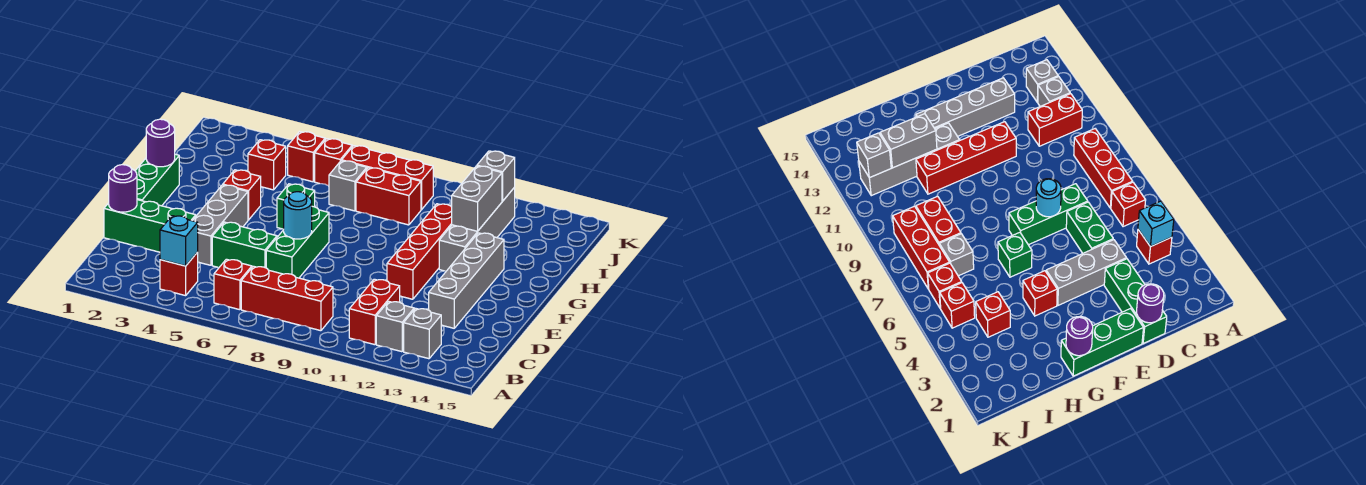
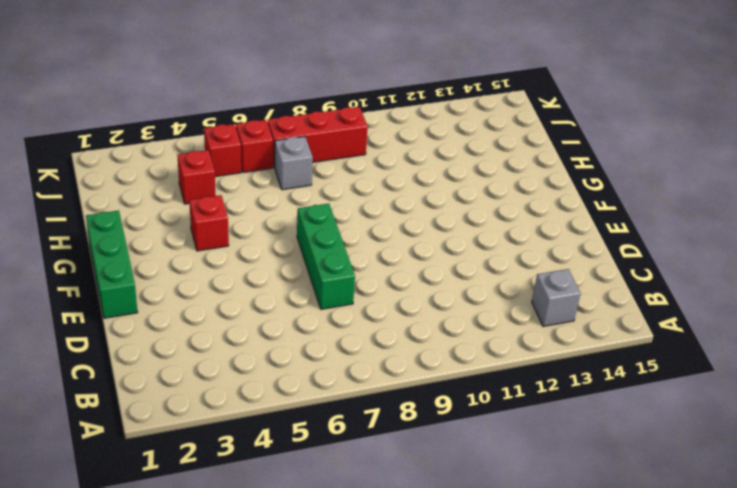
none -> red brick B4 level 1
none -> red brick B6 level 1
none -> red brick B7:B9 level 1

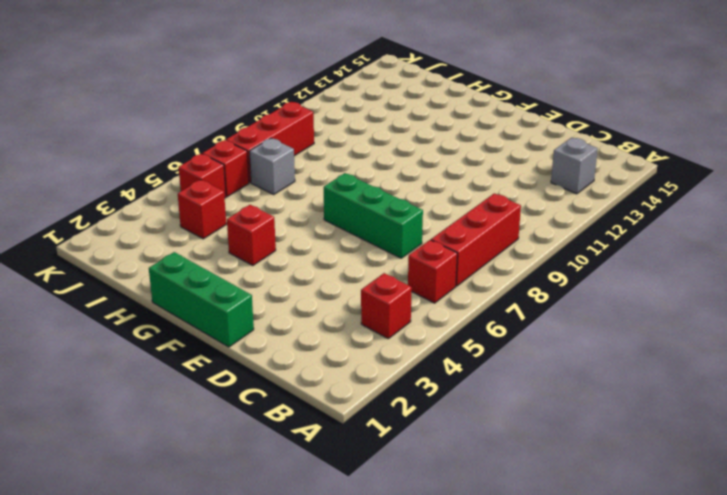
none -> red brick B11:C11 level 1
none -> grey brick B12 level 1
none -> green brick D1:D3 level 1

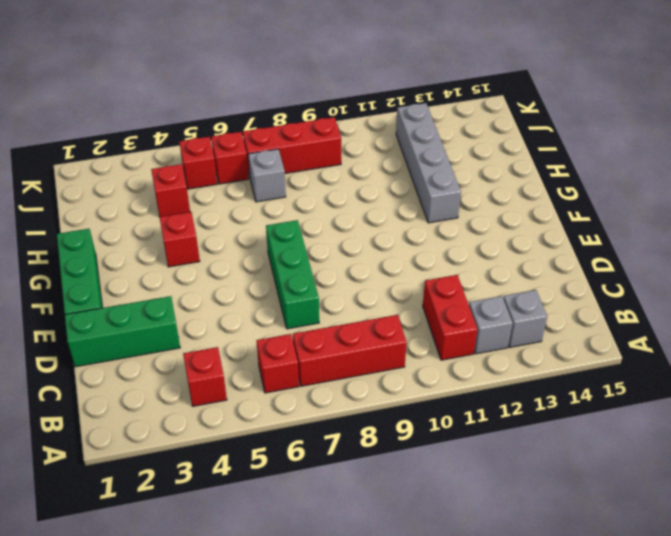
none -> grey brick D4:F4 level 1
none -> green brick D5:D6 level 1
none -> grey brick D13:G13 level 1

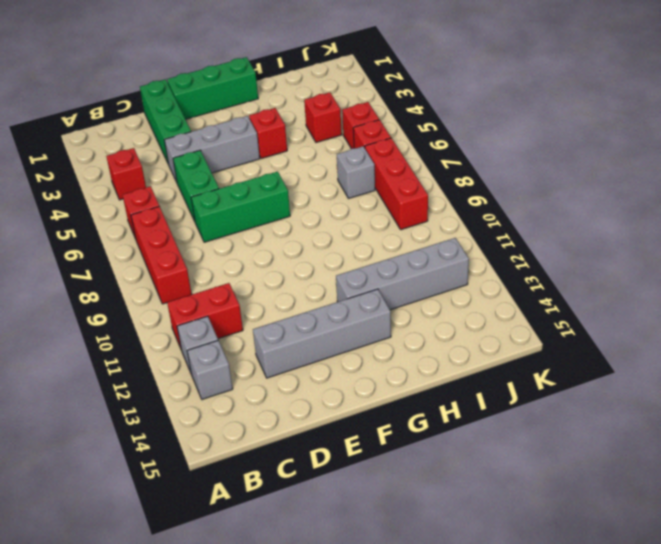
none -> red brick E11:H11 level 1
none -> green brick G6 level 1
none -> red brick I8:I9 level 1

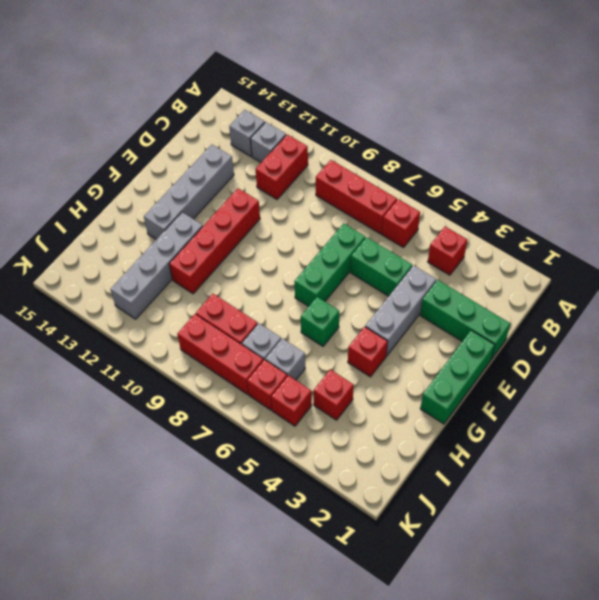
grey brick I6 level 1 -> grey brick J12 level 2
none -> cyan brick B4 level 2
none -> purple round brick D1 level 2
none -> cyan round brick E7 level 2

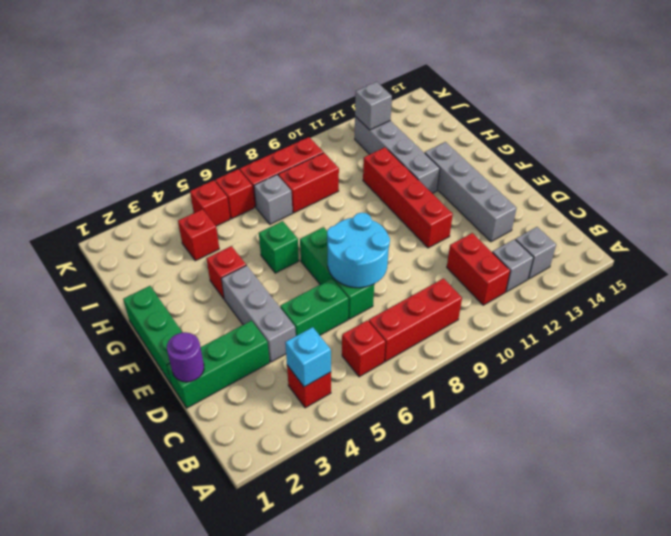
cyan round brick D7:E8 level 2 -> cyan round brick E7 level 2
none -> purple round brick G1 level 2
none -> grey brick H12:I12 level 2

